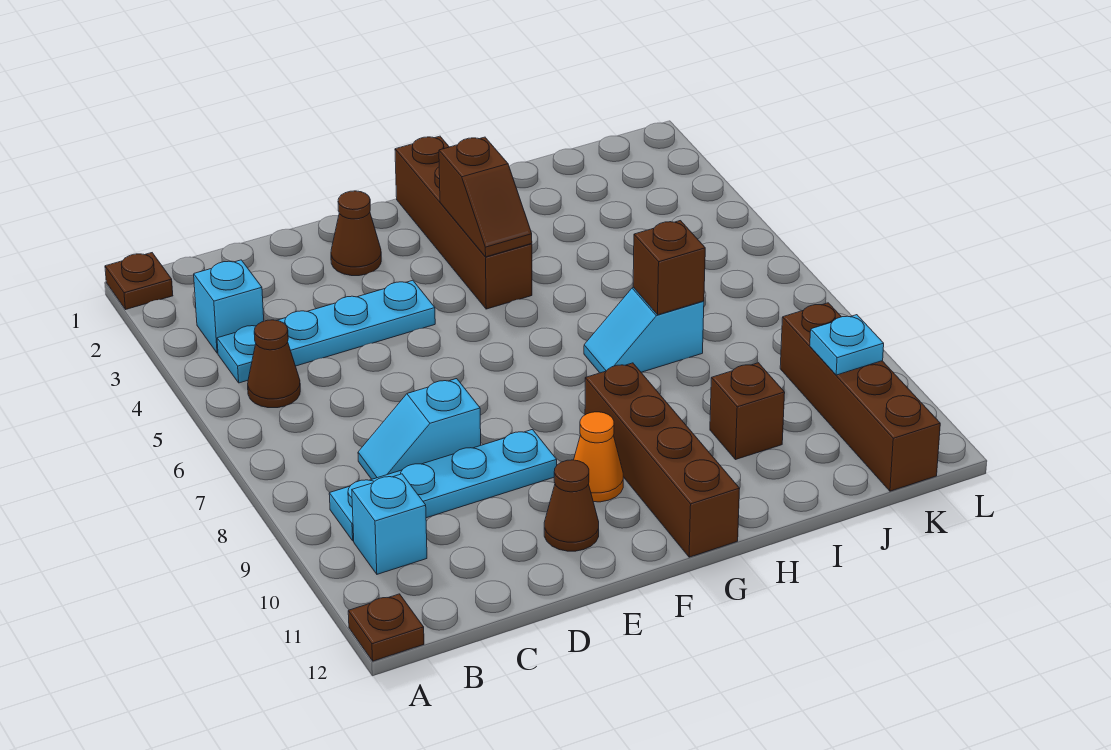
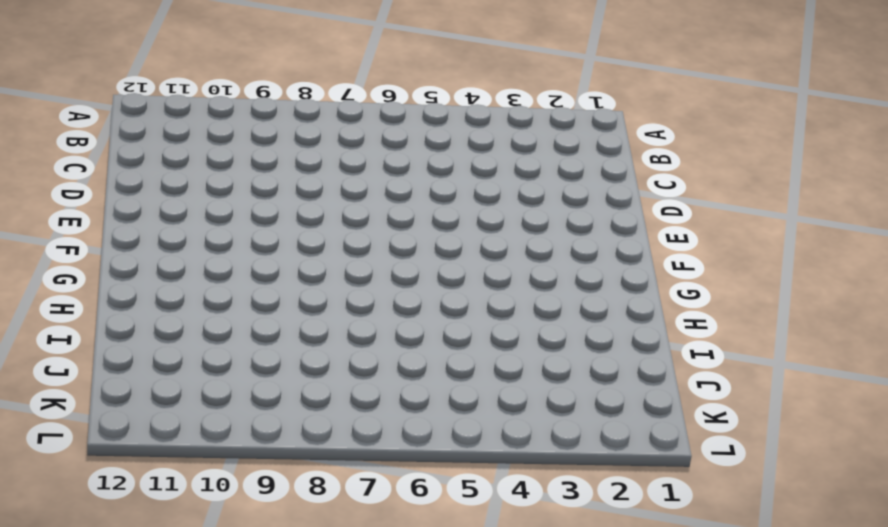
none -> brown plate A1 level 1
none -> brown plate A12 level 1
none -> cyan brick B3 level 1

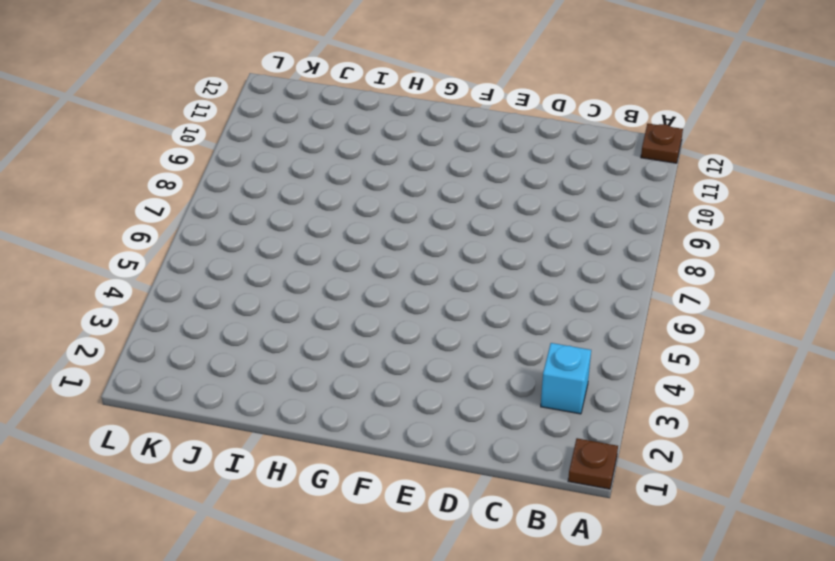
none -> cyan plate B4:E4 level 1
none -> brown cone B5 level 1
none -> cyan plate B9:E9 level 1

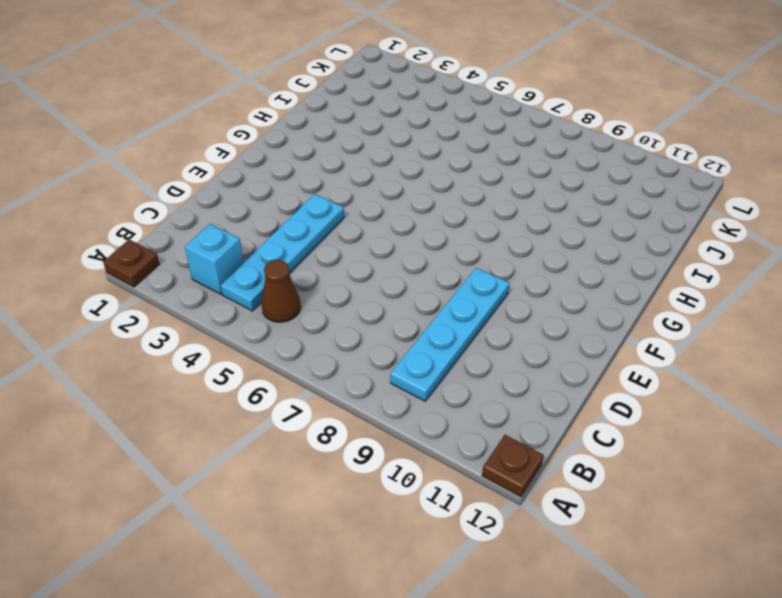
none -> cyan brick B10 level 1
none -> cyan slope C8:D8 level 1 top D
none -> brown cone E2 level 1

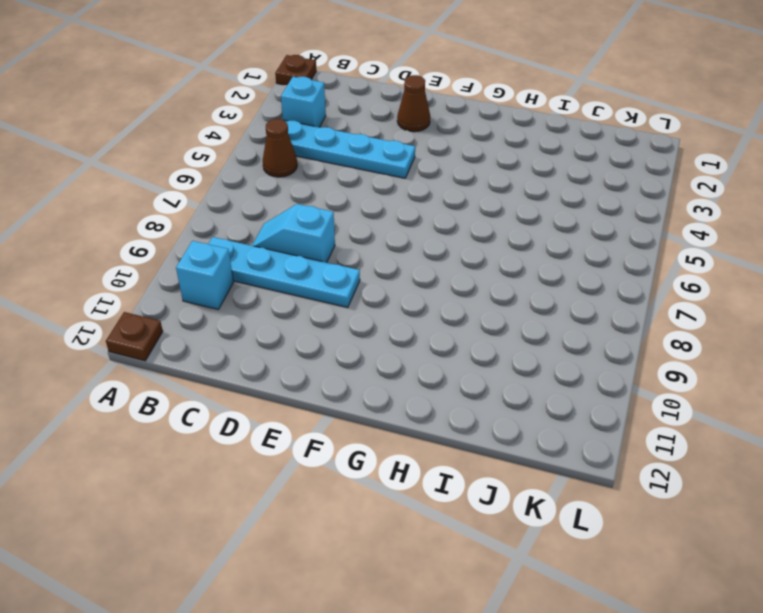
none -> brown cone E11 level 1
none -> orange cone F10 level 1
none -> brown brick G1:G4 level 1

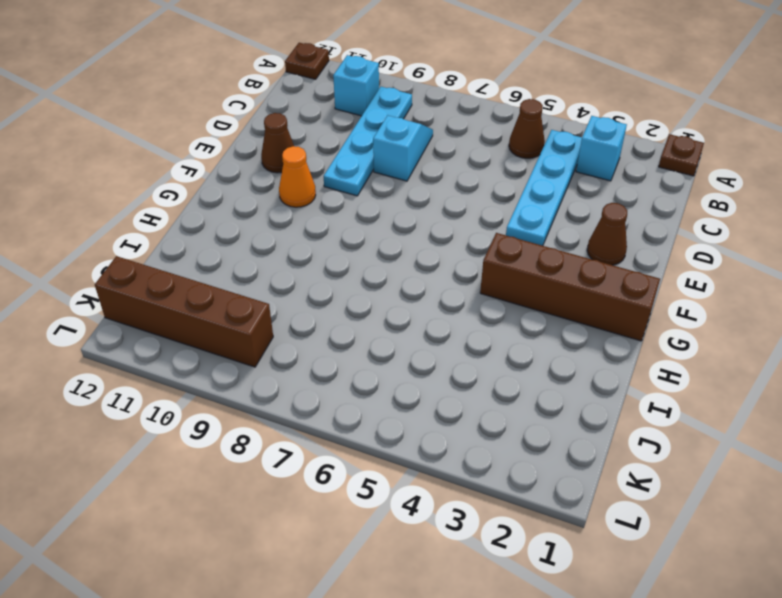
none -> brown brick G9:G12 level 1
none -> cyan slope H7:I7 level 1 top I
none -> brown brick I10 level 1

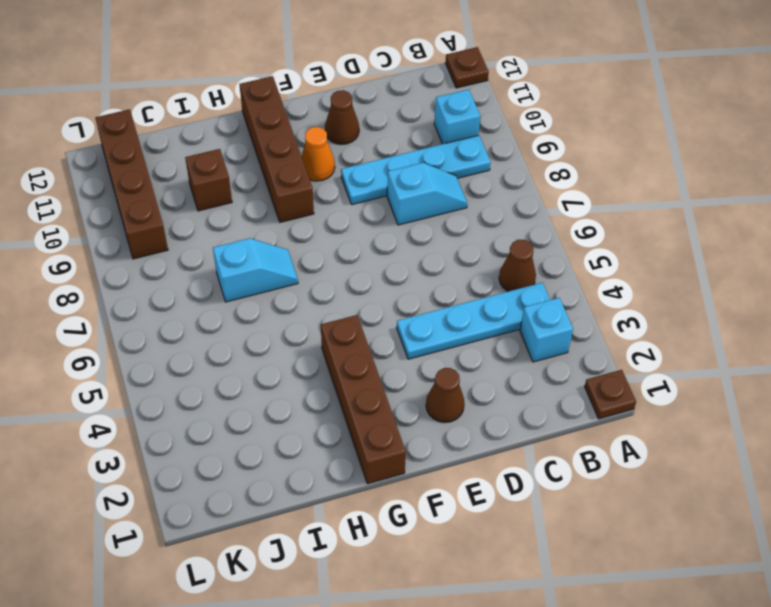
none -> brown slope G3:G4 level 2 top 3
none -> brown brick I7 level 2
none -> cyan plate K10 level 2

